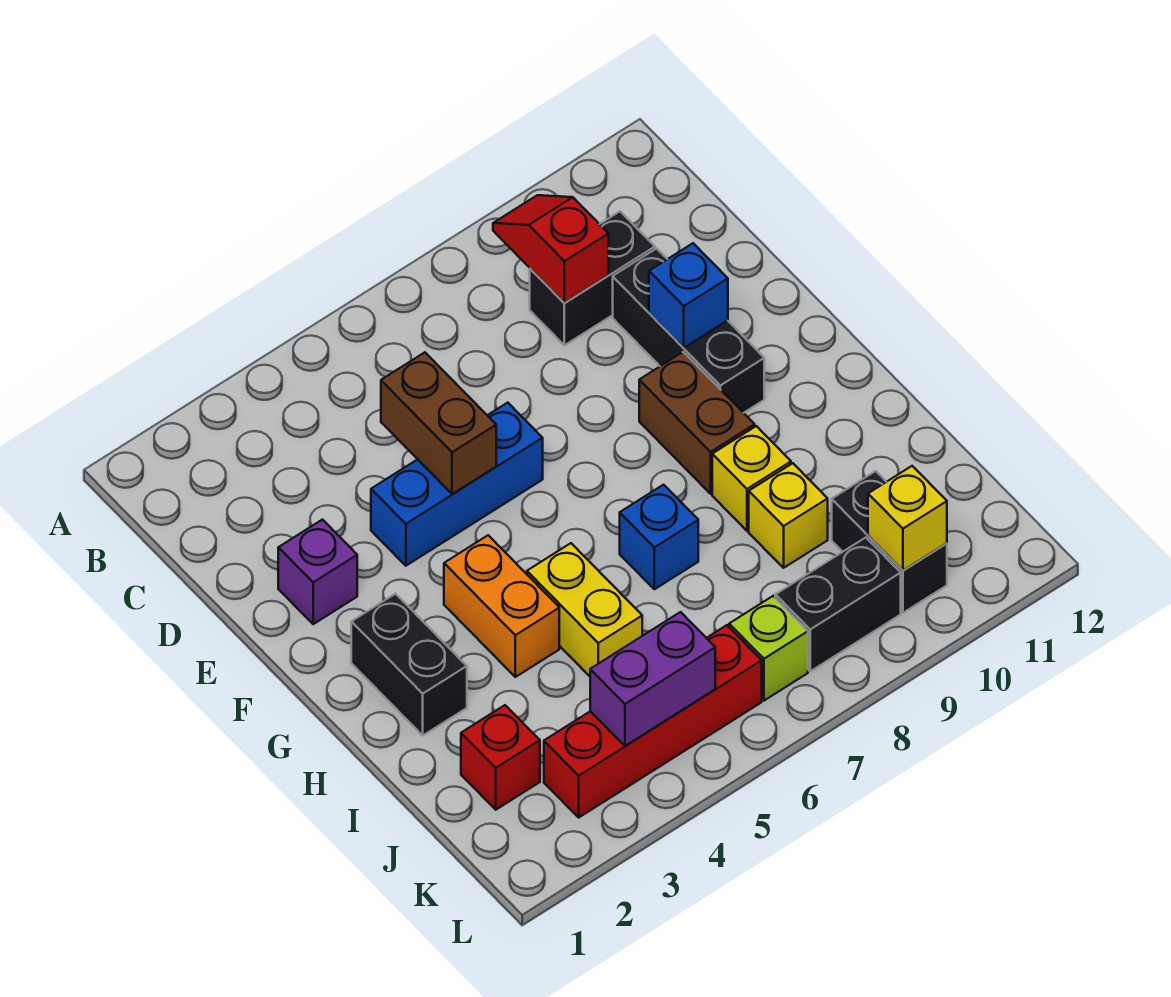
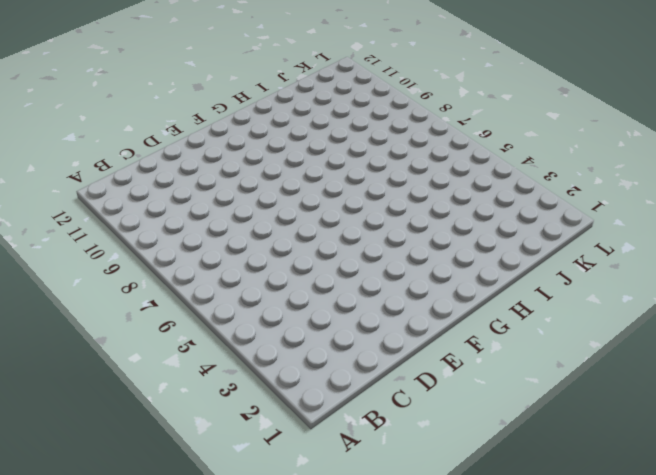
none -> black brick C9:C10 level 1
none -> black brick D10:F10 level 1
none -> purple brick E2 level 1

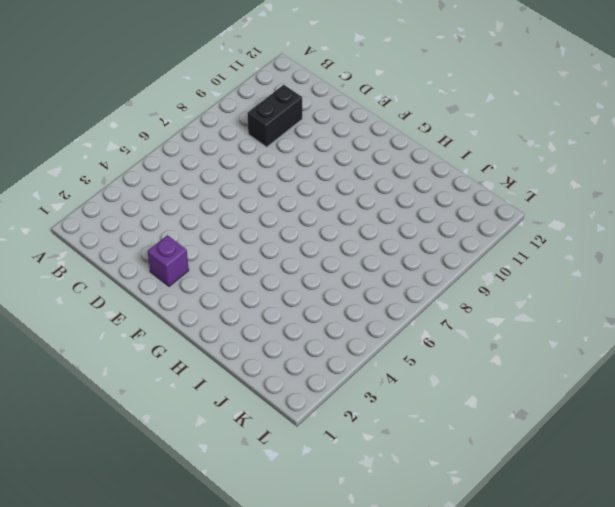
none -> black brick D10:F10 level 1
none -> blue brick E4:E6 level 1
none -> brown brick F9:G9 level 1

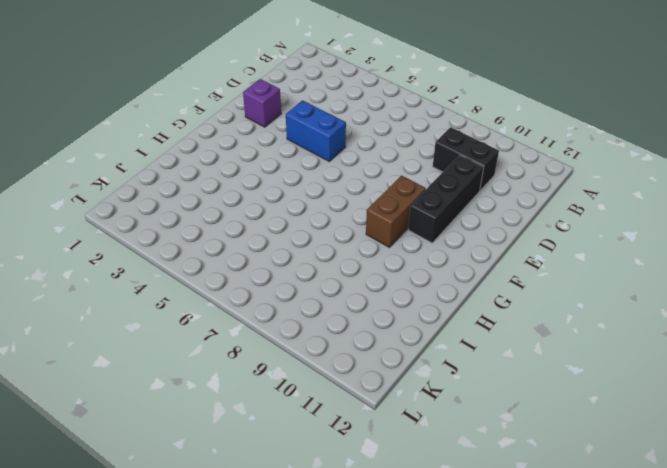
blue brick E4:E5 level 1 -> blue brick E4:E6 level 1
none -> black brick G2:H2 level 1
none -> orange brick G4:H4 level 1
none -> yellow brick H5:I5 level 1

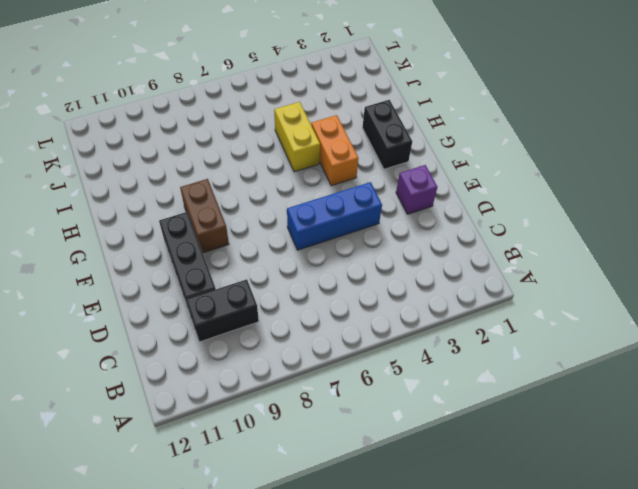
none -> blue brick H7 level 1
none -> yellow brick H9 level 1
none -> yellow brick I9 level 1

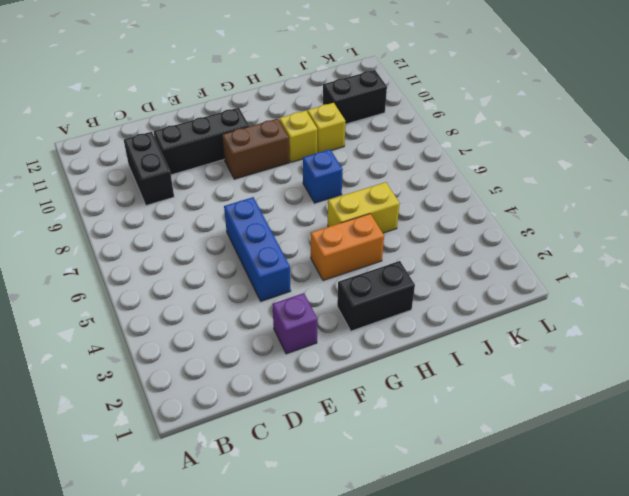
none -> red brick J2 level 1
none -> red brick K3:K6 level 1
none -> lime brick K7 level 1

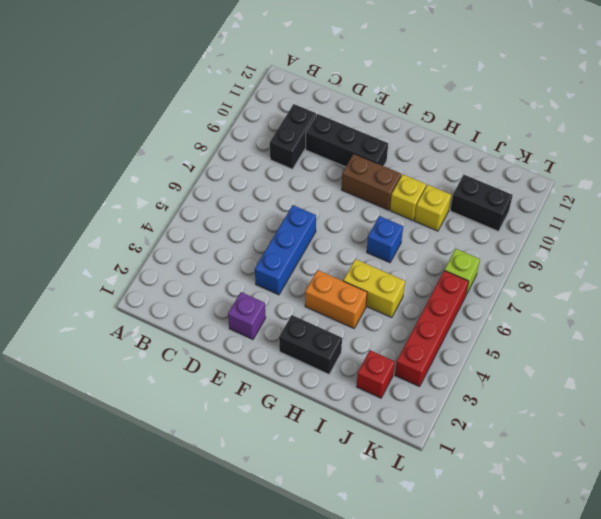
none -> black brick K8:K9 level 1
none -> red slope B9:C9 level 2 top C
none -> brown brick D5:E5 level 2

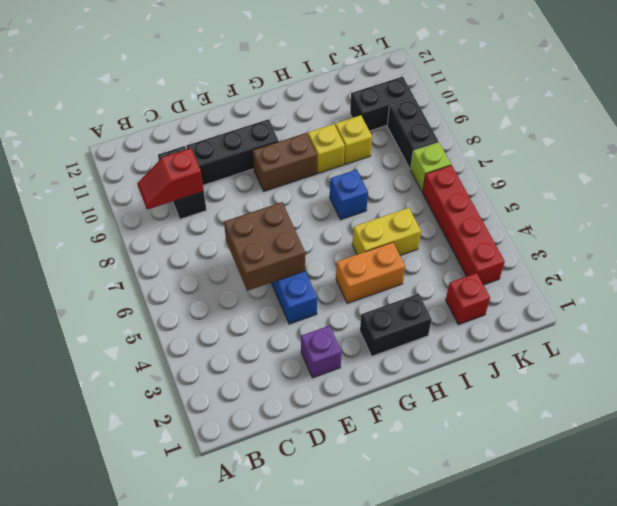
brown brick D5:E6 level 2 -> brown brick D5:E5 level 2
none -> blue brick E10 level 2
none -> purple brick K4:K5 level 2
none -> yellow brick K10 level 2

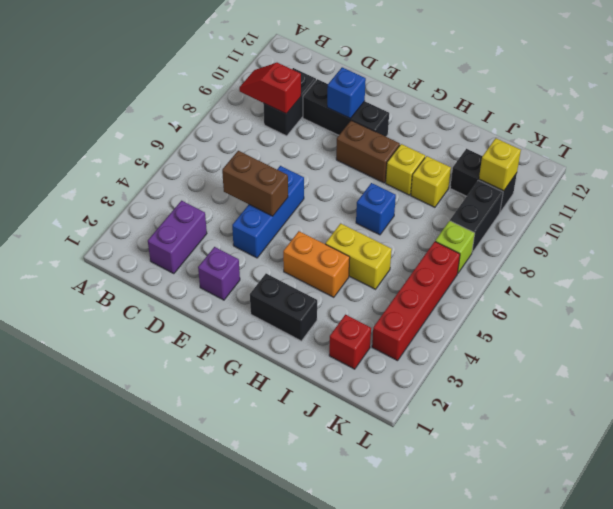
purple brick C2:C3 level 1 -> purple brick K4:K5 level 2

